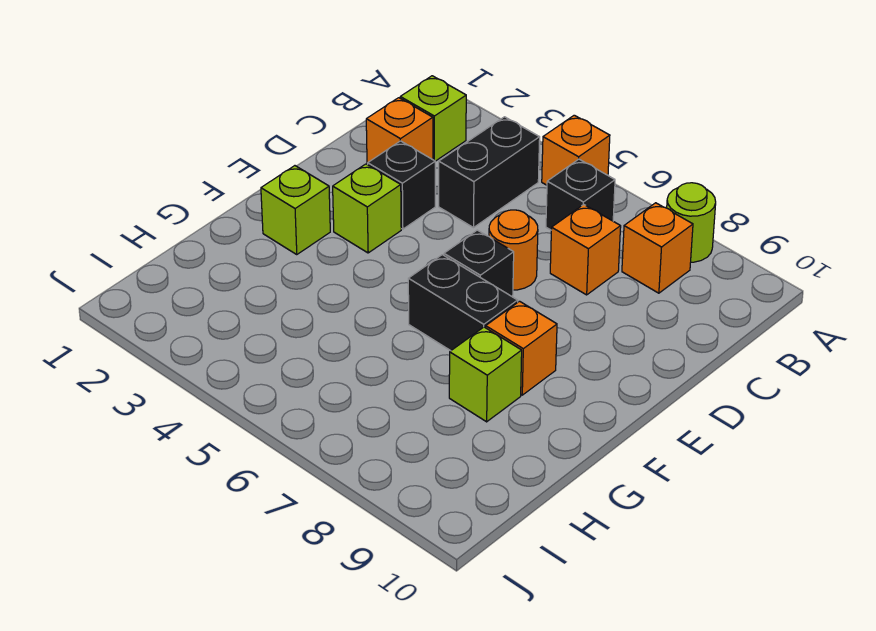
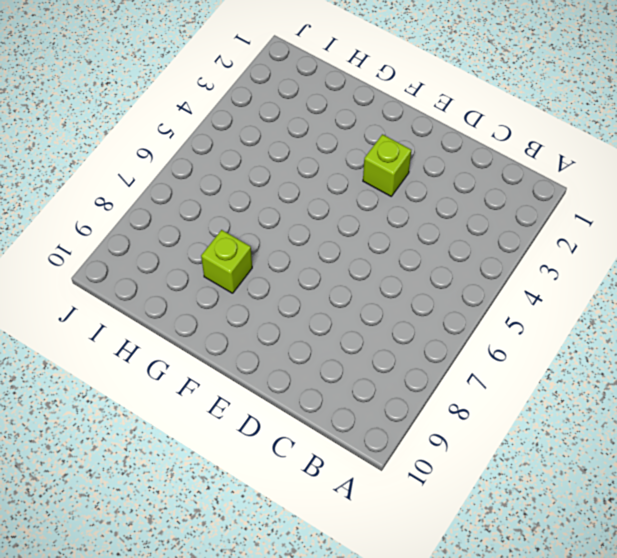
none -> orange brick A5 level 1
none -> lime round brick A8 level 1
none -> lime brick B2 level 1

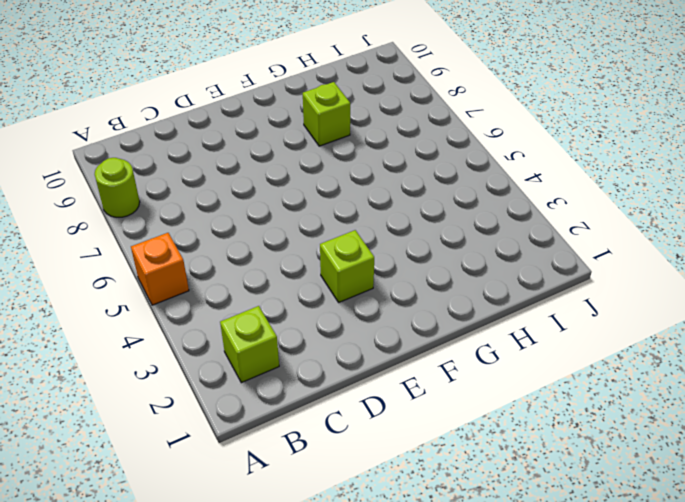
none -> black brick B4:C4 level 1
none -> black brick B6 level 1
none -> orange brick B8 level 1

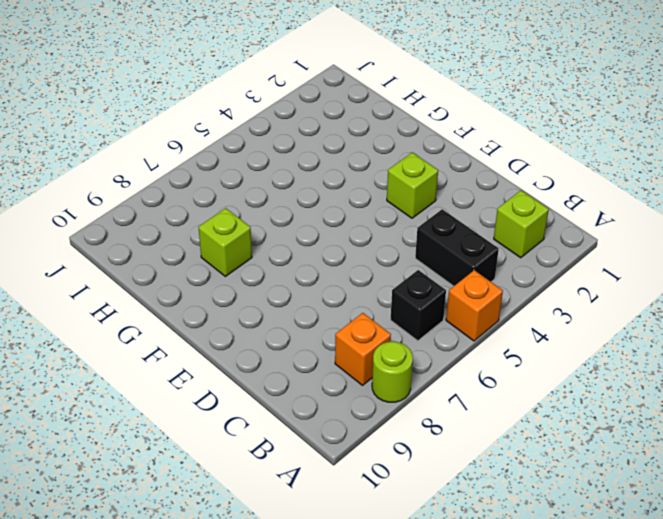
none -> orange brick C2 level 1
none -> orange brick C7 level 1
none -> black brick D3 level 1

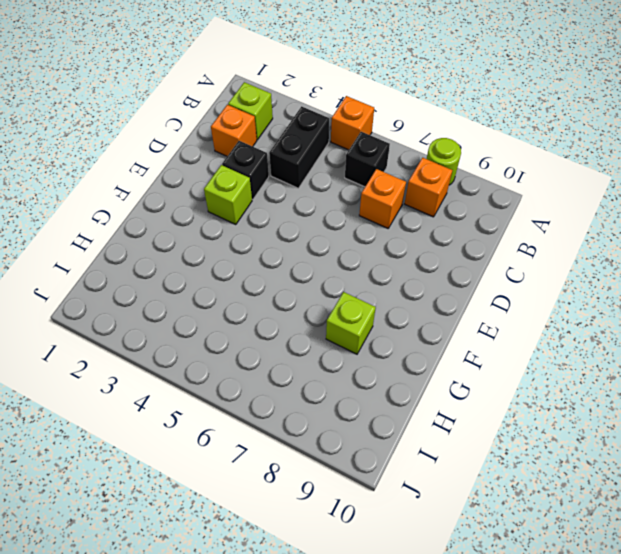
none -> orange round brick D6 level 1
none -> black brick E6 level 1
none -> lime brick F2 level 1

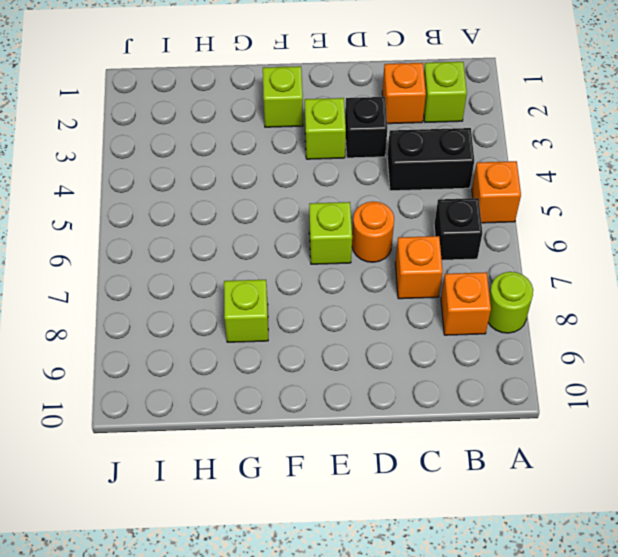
lime brick E6 level 1 -> black brick E6 level 1
none -> black brick F6:F7 level 1
none -> orange brick F8 level 1

